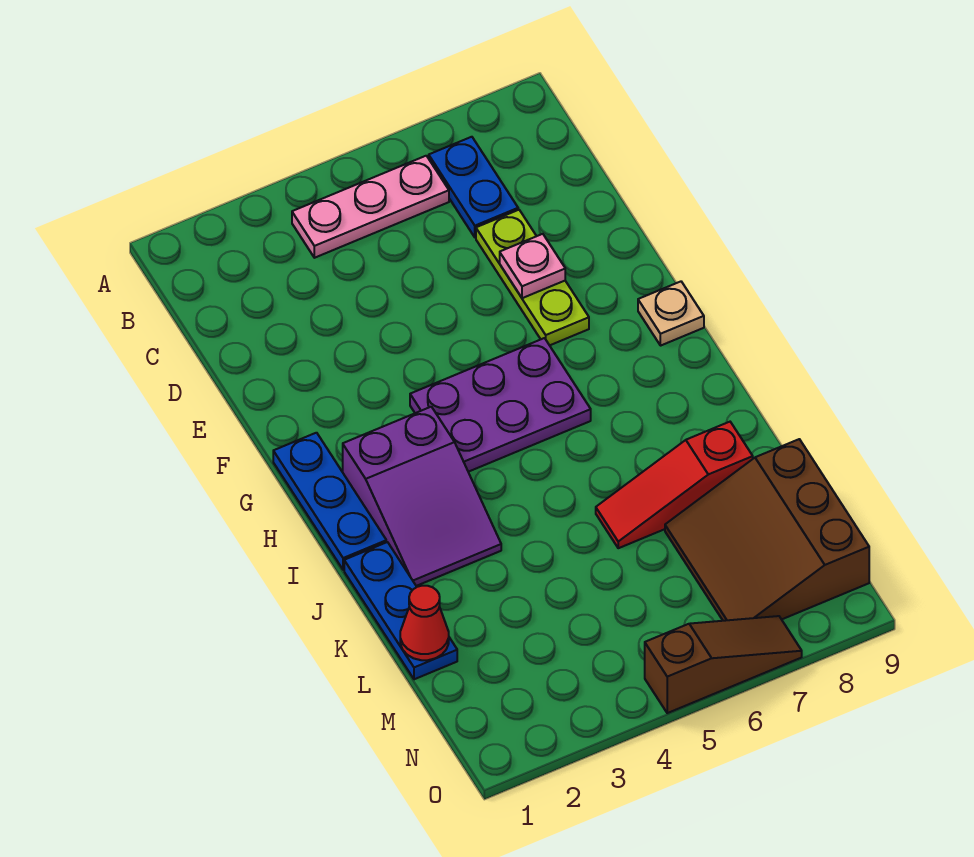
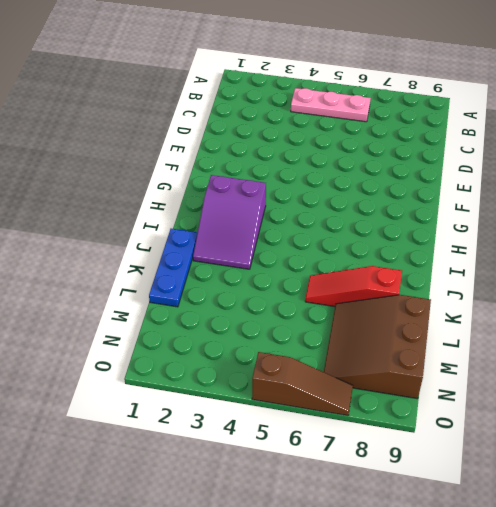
none -> blue plate B7:C7 level 1
none -> lime plate D7:F7 level 1
none -> blue plate G1:I1 level 1

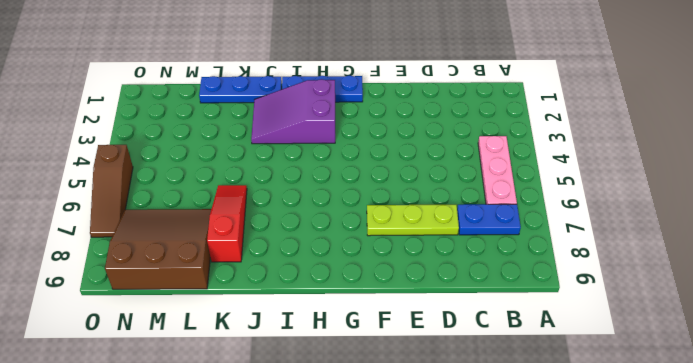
none -> purple plate G4:H6 level 1
none -> tan plate G9 level 1
none -> pink plate E7 level 2

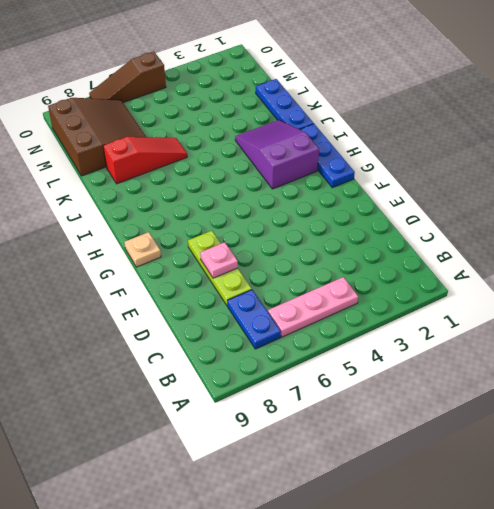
none -> purple plate G4:H6 level 1
none -> red cone L1 level 2

